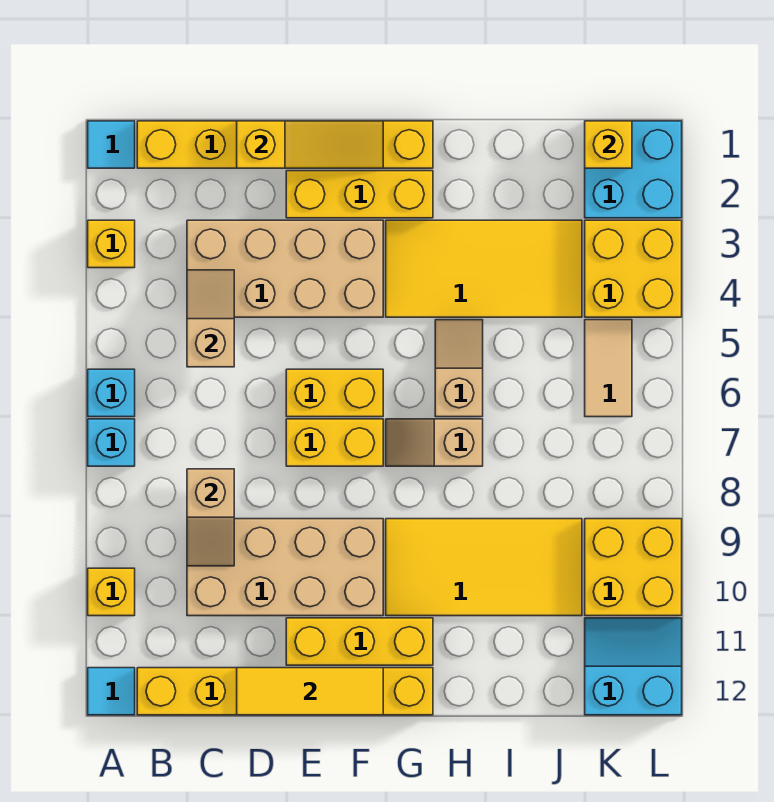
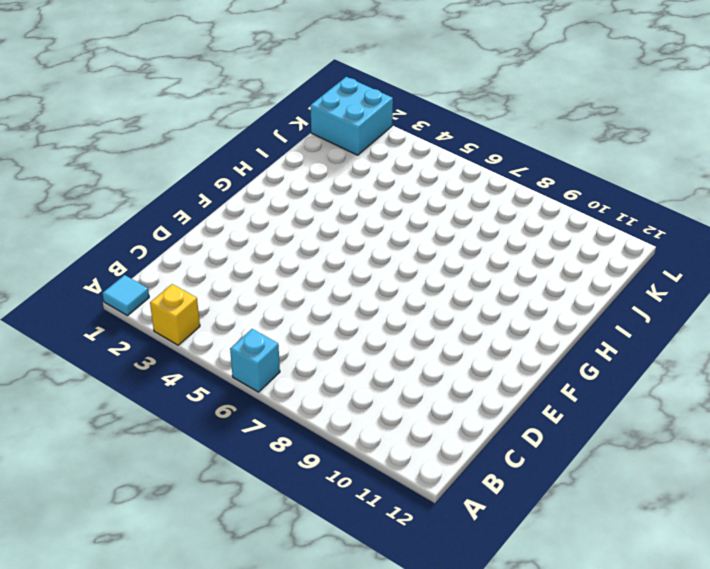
none -> cyan brick A7 level 1
none -> yellow brick A10 level 1
none -> cyan tile A12 level 1

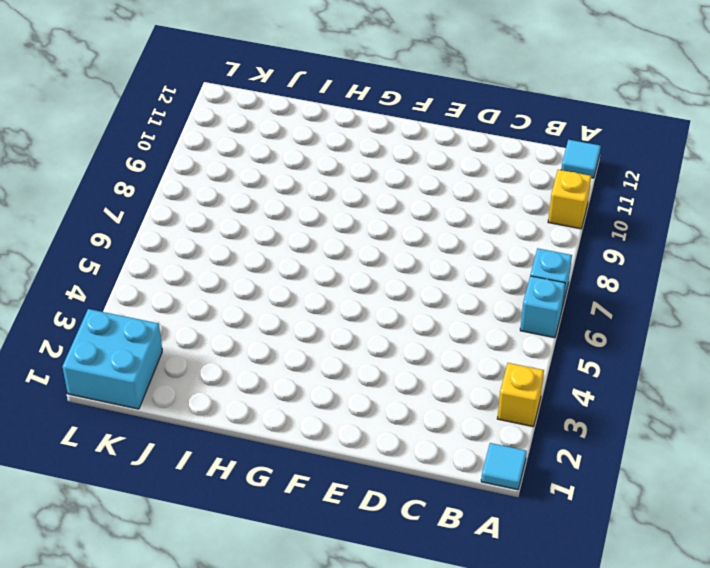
none -> yellow brick B1:G1 level 1
none -> yellow brick B12:G12 level 1
none -> tan brick C3:F4 level 1

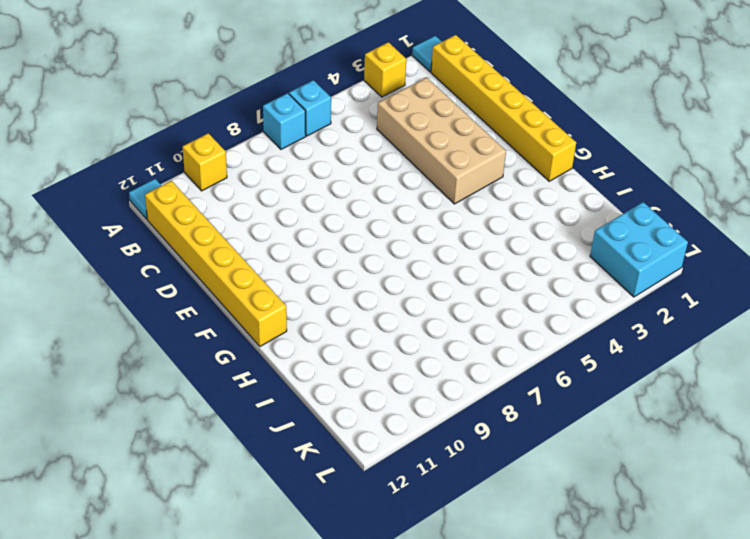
none -> tan brick C9:F10 level 1
none -> yellow brick E2:G2 level 1
none -> yellow brick E6:F6 level 1

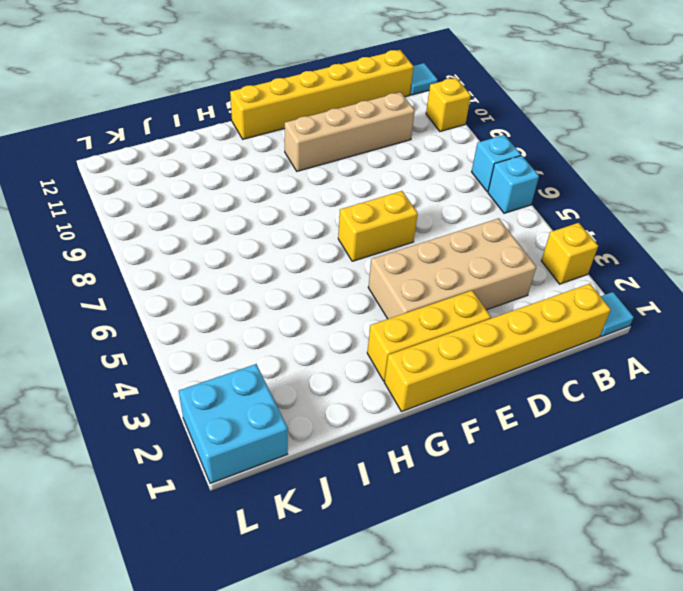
tan brick C10:F10 level 1 -> tan brick C9:F10 level 1
none -> yellow brick E7:F7 level 1
none -> yellow brick E11:G11 level 1
none -> yellow tile G3:J4 level 1

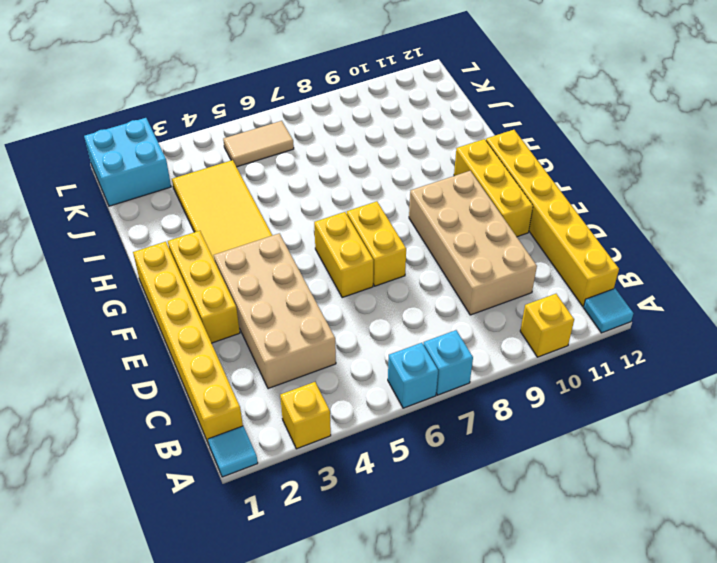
none -> tan slope G7:H7 level 1 top H
none -> yellow tile G9:J10 level 1
none -> tan slope H5:H6 level 1 top 6

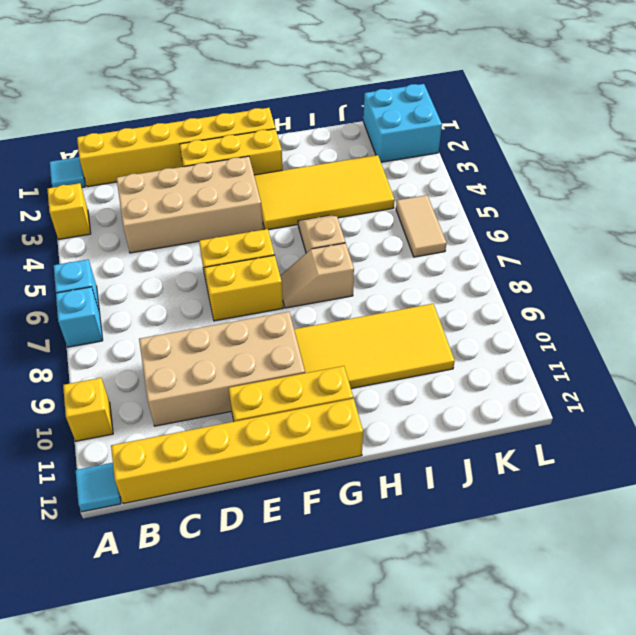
none -> yellow brick K3:L4 level 1
none -> yellow brick K9:L10 level 1
none -> cyan slope K11:L12 level 1 top 12

